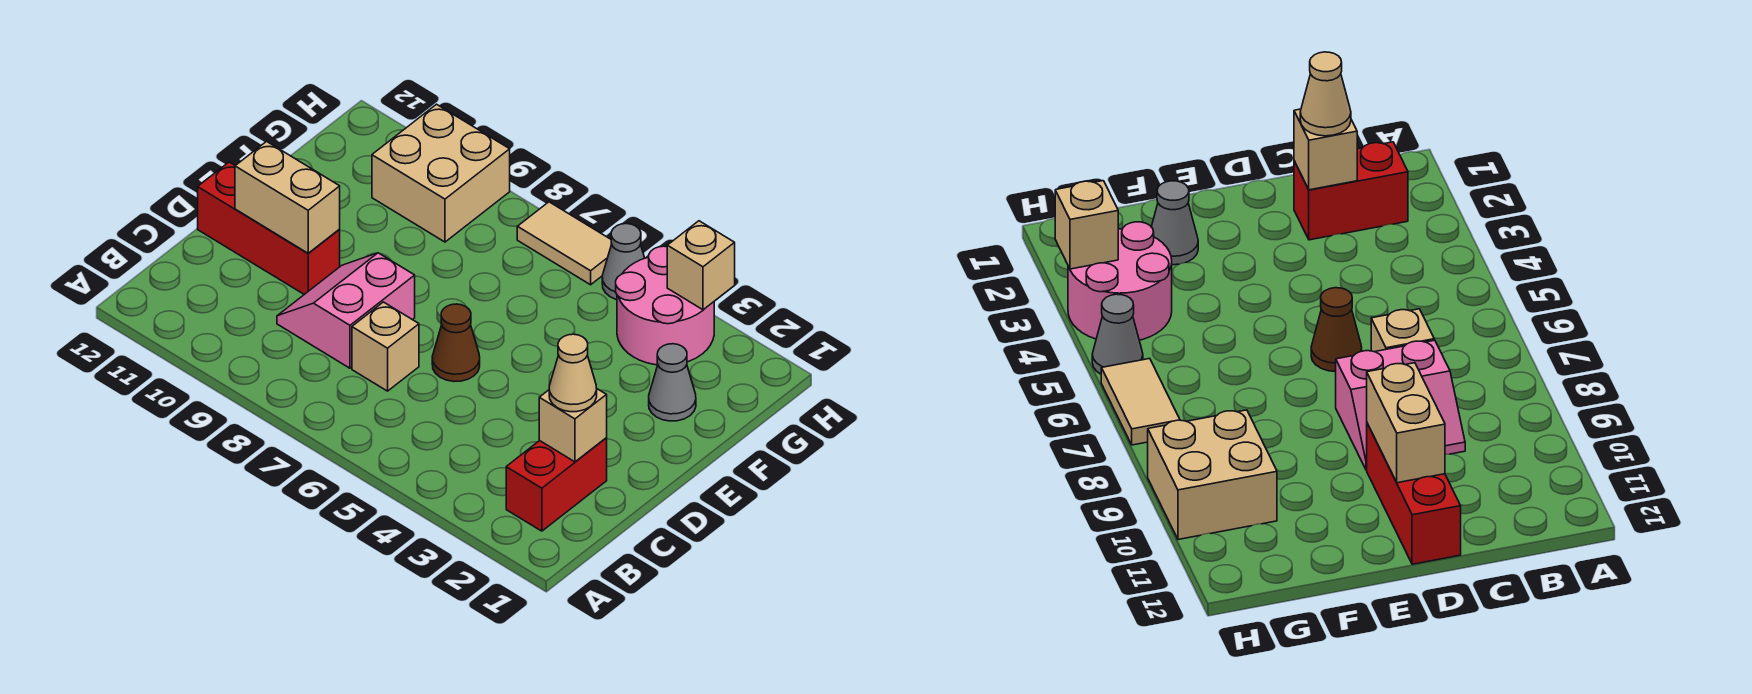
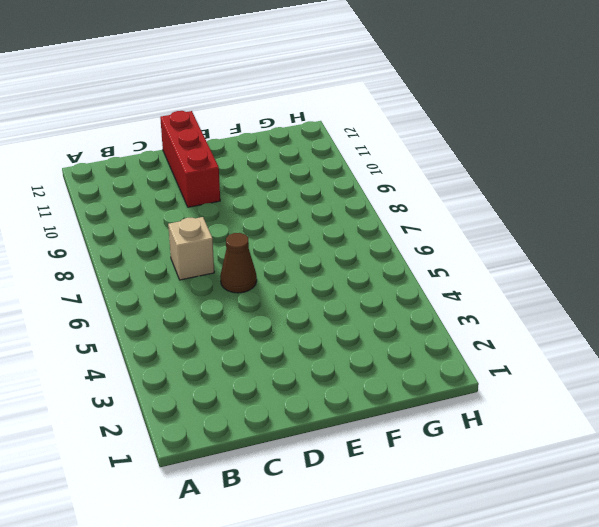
none -> red brick B2:C2 level 1
none -> pink slope C8:D9 level 1 top 8
none -> grey cone F2 level 1

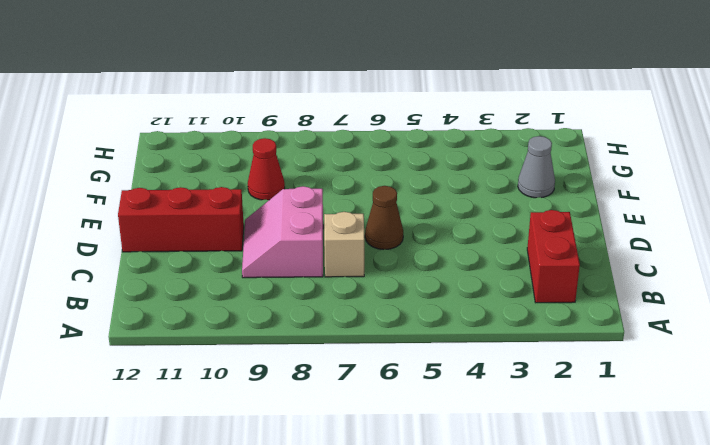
red cone F9 level 1 -> none
none -> pink round brick G3:H4 level 1
none -> tan brick G9:H10 level 1
none -> grey cone H5 level 1

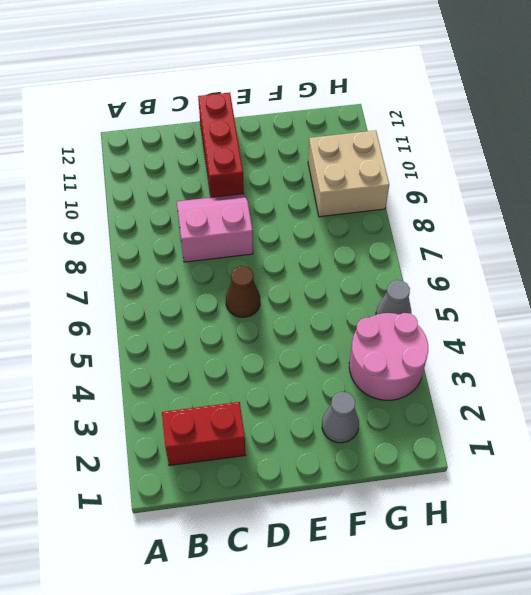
none -> tan brick C7 level 1
none -> tan tile H6:H7 level 1
none -> tan brick C2 level 2

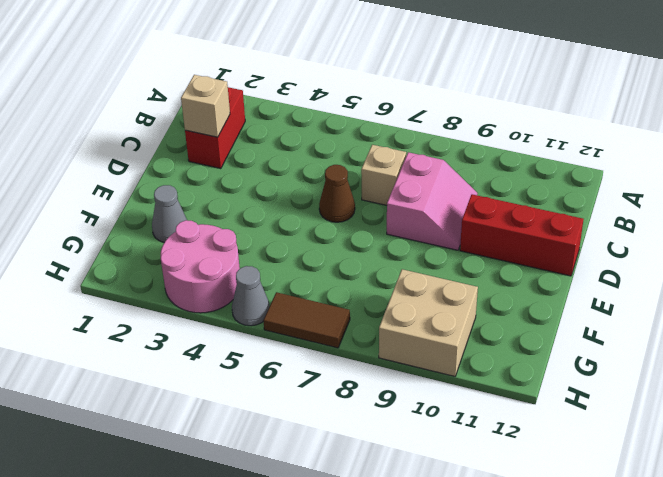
brown tile H6:H7 level 1 -> tan tile H6:H7 level 1
none -> tan brick D10:D11 level 2
none -> tan brick H3 level 2
none -> tan cone C2 level 3

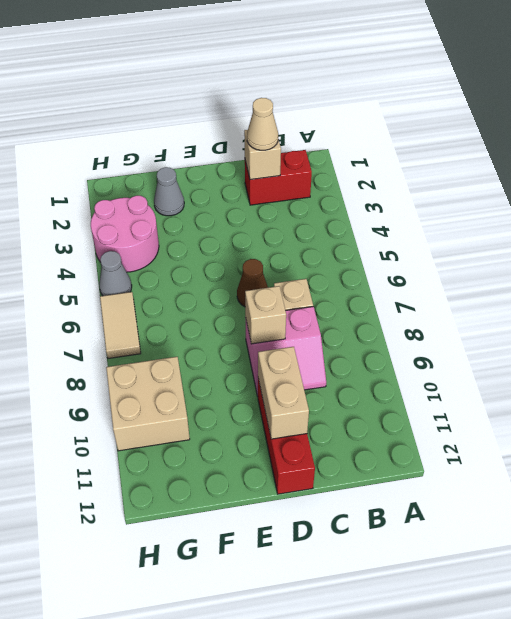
tan brick D8 level 2 -> tan brick H3 level 2

